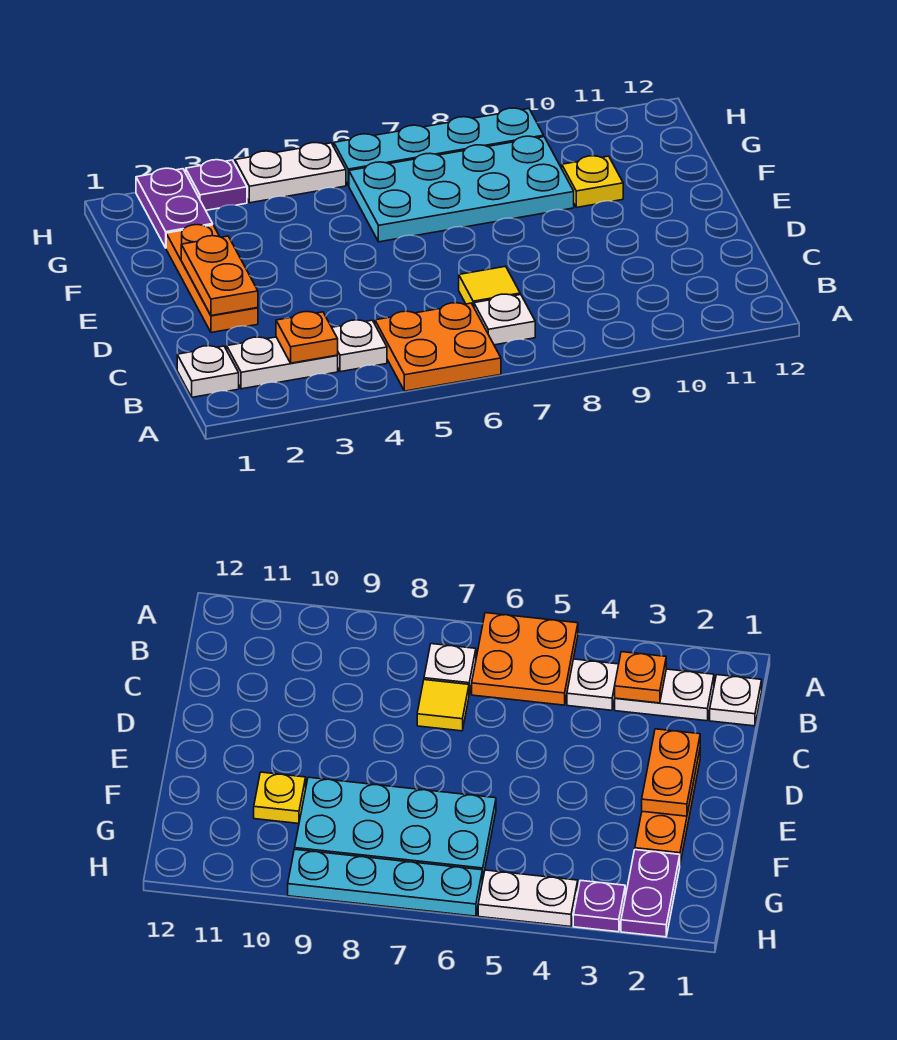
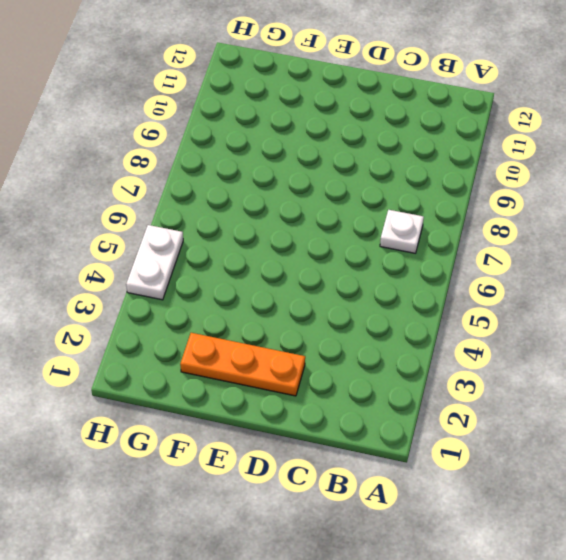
none -> orange plate A5:B6 level 1
none -> white plate B1 level 1
none -> white plate B2:B3 level 1

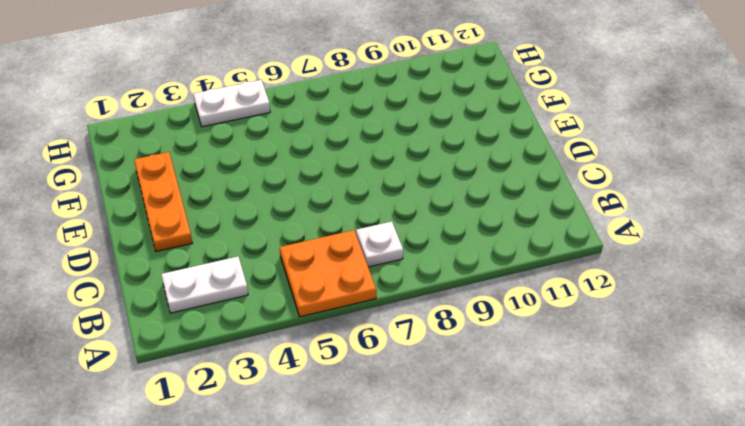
none -> white plate B1 level 1
none -> white plate B4 level 1
none -> yellow tile C7 level 1

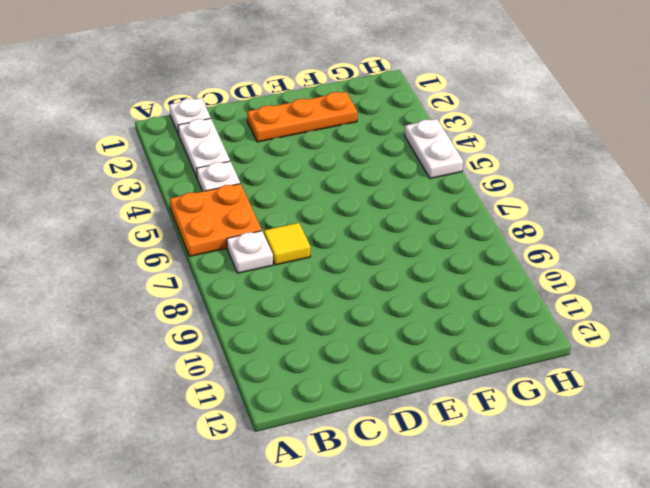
none -> cyan plate F6:G9 level 1
none -> yellow plate F10 level 1
none -> purple plate G2:H2 level 1

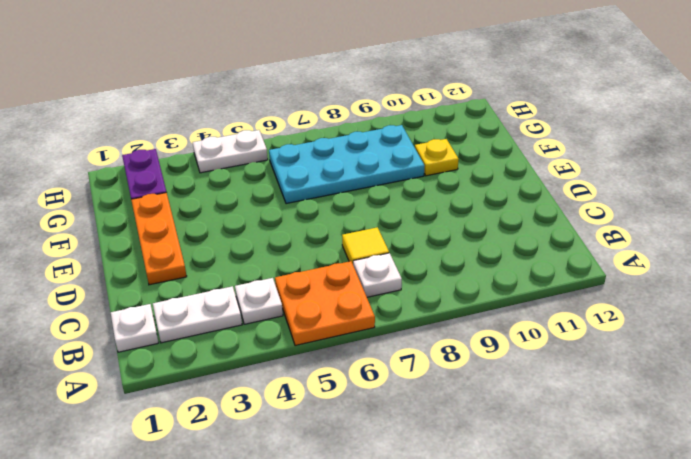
none -> purple plate H3 level 1
none -> cyan plate H6:H9 level 1
none -> orange plate B3 level 2

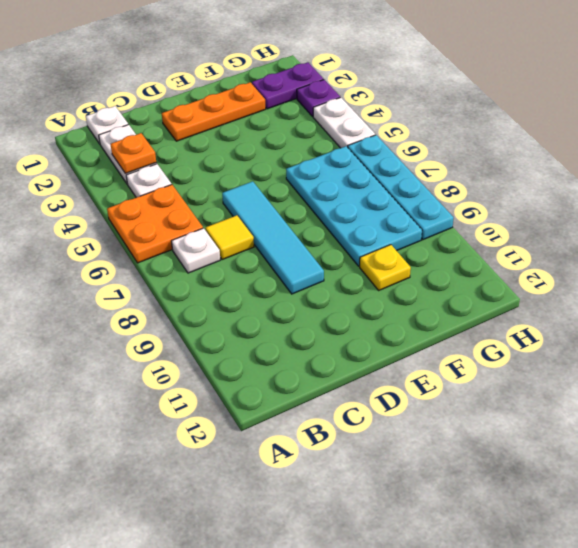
cyan tile D6:D9 level 1 -> none
none -> orange plate D2:E2 level 2

